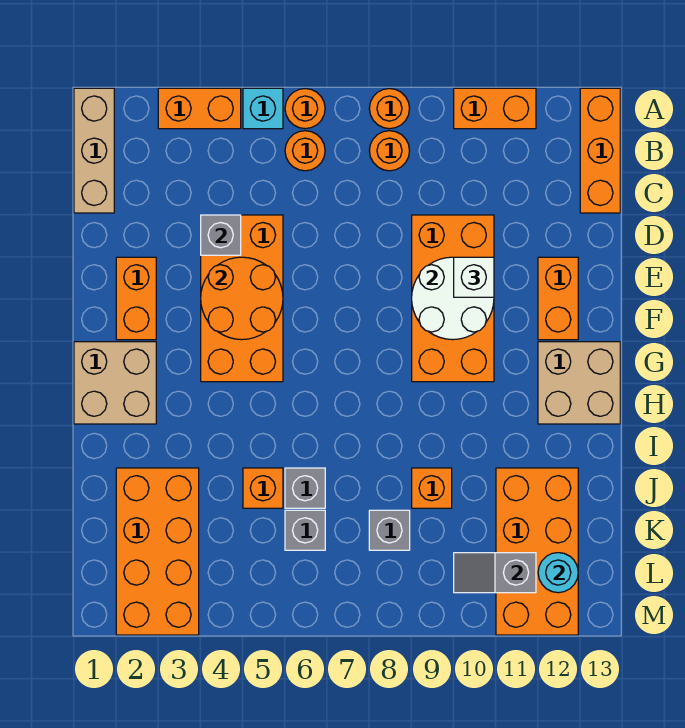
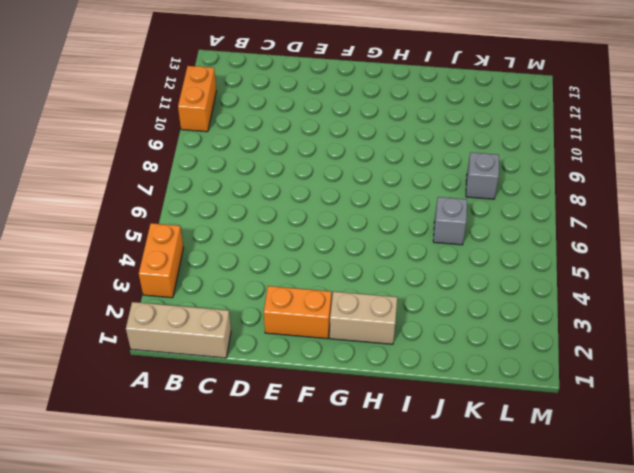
tan brick G2:H2 level 1 -> tan brick G1:H2 level 1
none -> cyan brick A5 level 1
none -> orange round brick A6 level 1
none -> orange round brick A8 level 1

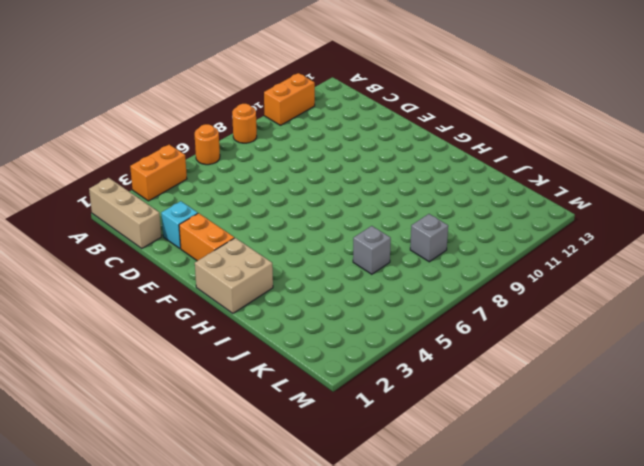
cyan brick D2 level 1 -> cyan brick A5 level 1
none -> orange brick A13:C13 level 1
none -> orange round brick B6 level 1
none -> orange round brick B8 level 1

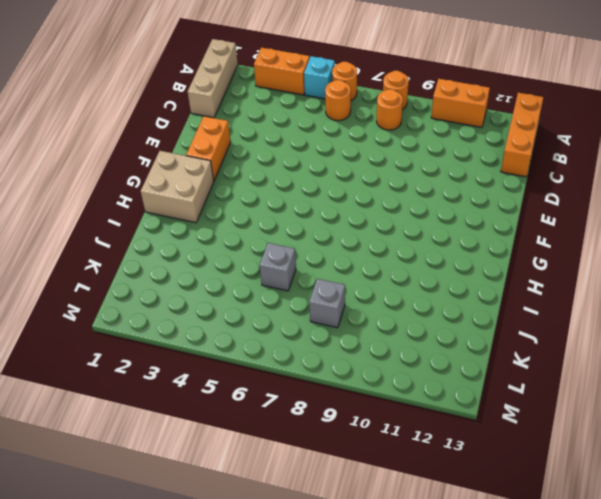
none -> orange brick D4:G5 level 1
none -> orange brick D9:G10 level 1
none -> orange brick E12:F12 level 1

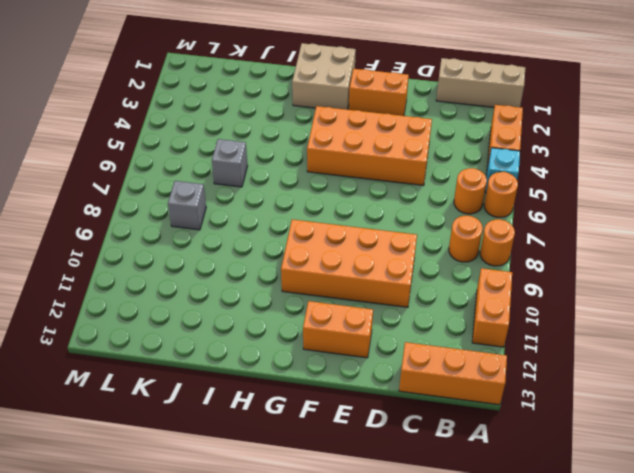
none -> tan brick G12:H13 level 1
none -> orange brick J2:M3 level 1
none -> orange brick J5 level 1

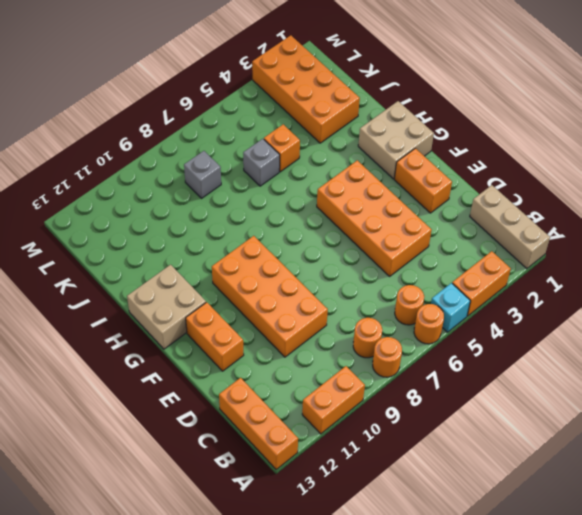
none -> orange brick J9 level 1
none -> orange brick J11:M12 level 1
none -> grey brick K6 level 1

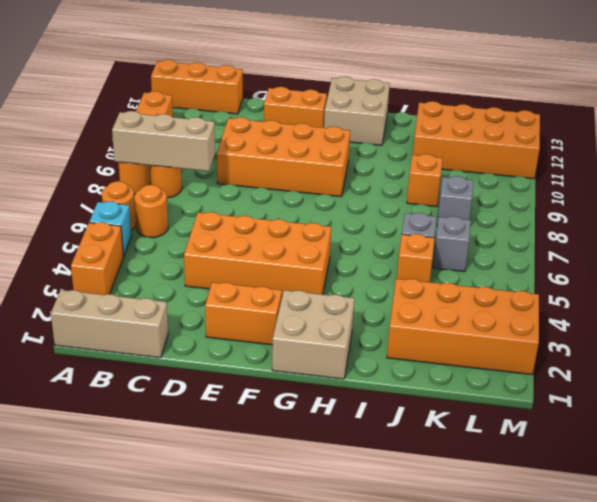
tan brick A8:C8 level 2 -> none
none -> grey brick D4 level 2
none -> orange round brick E4:F5 level 2
none -> white round brick E9:F10 level 2

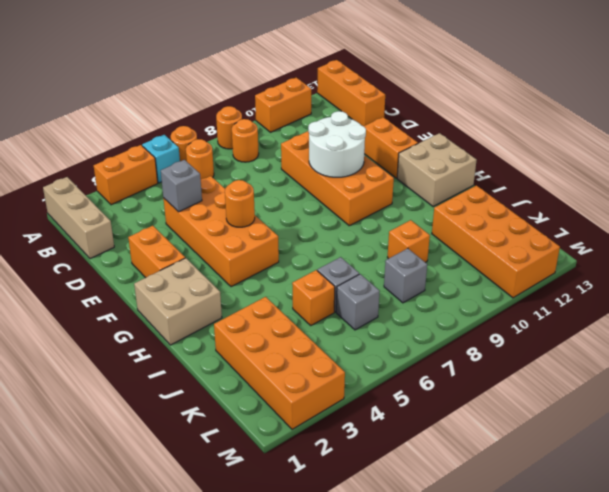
orange round brick F5 level 2 -> orange round brick E4:F5 level 2
none -> grey slope L10:L11 level 2 top 11
none -> cyan round brick L12 level 2
none -> white brick E10 level 3

